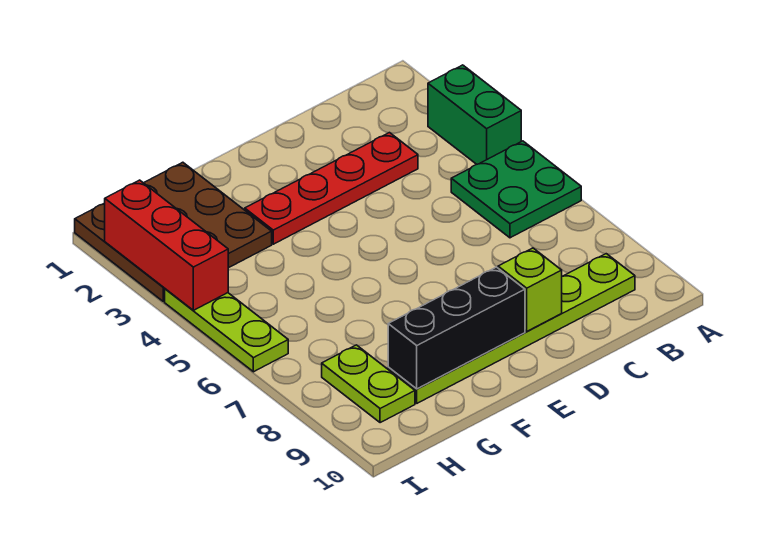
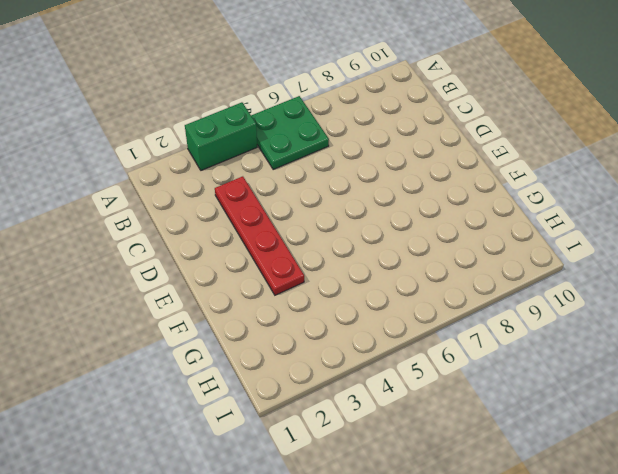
none -> lime plate B9:G9 level 1
none -> brown plate G1:I3 level 1

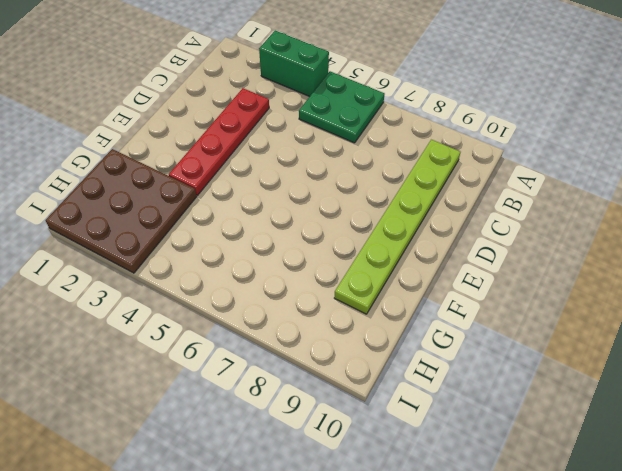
none -> lime plate H8:H9 level 1
none -> lime plate I4:I6 level 1

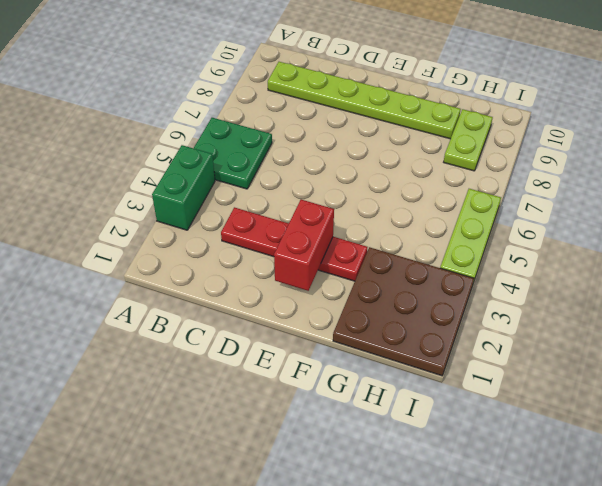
red brick E2:E3 level 2 -> none
none -> lime brick D9 level 2
none -> black brick E9:G9 level 2

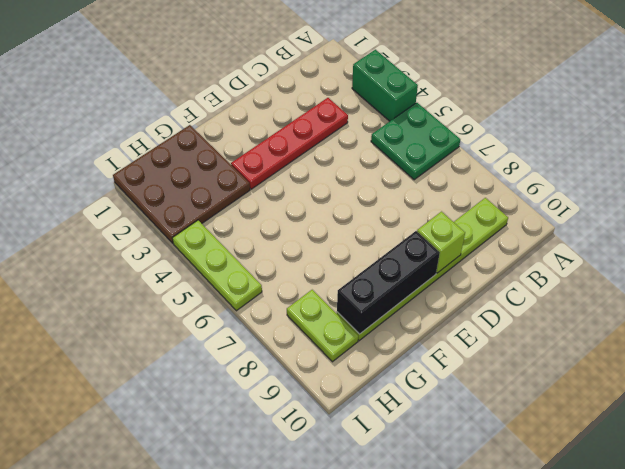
none -> red brick I2:I4 level 2

